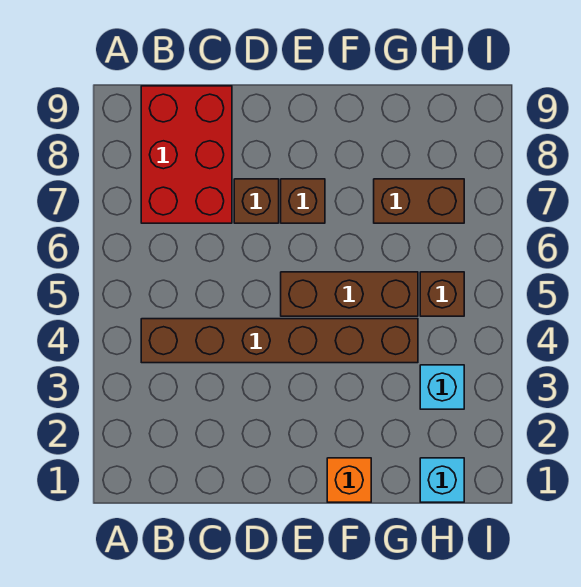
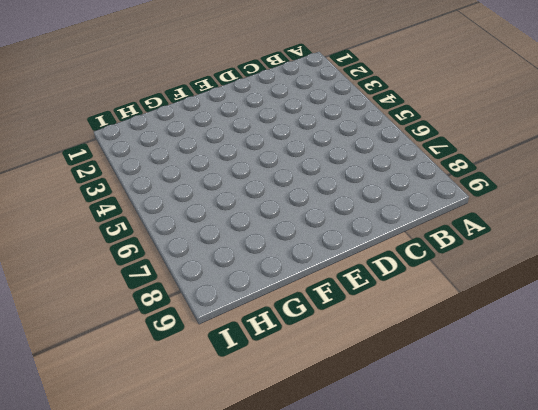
none -> brown brick B4:G4 level 1
none -> red brick B7:C9 level 1

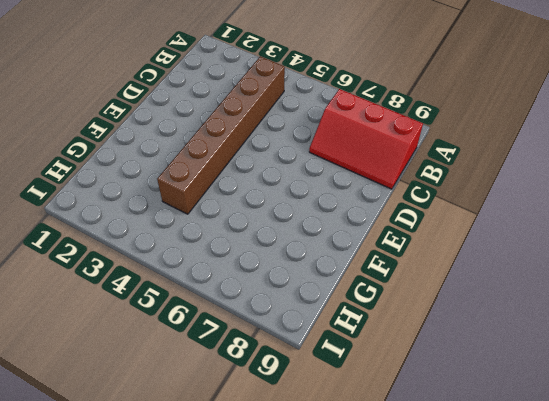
red slope B7:C9 level 1 top B -> red brick B7:C9 level 1
none -> brown brick D7 level 1
none -> brown brick E5:G5 level 1

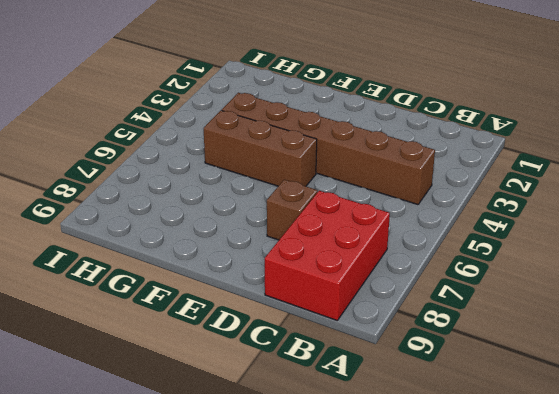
none -> brown brick E7 level 1
none -> orange brick F1 level 1

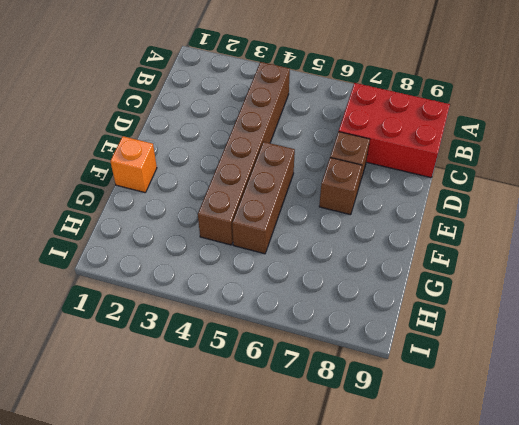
none -> brown brick G7:H7 level 1
none -> cyan brick H1 level 1

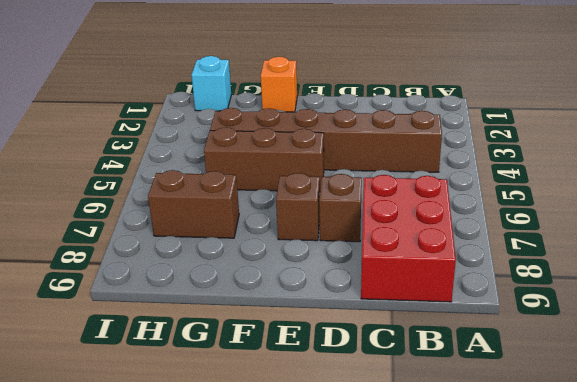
none -> cyan brick H3 level 1
none -> brown brick H5 level 1

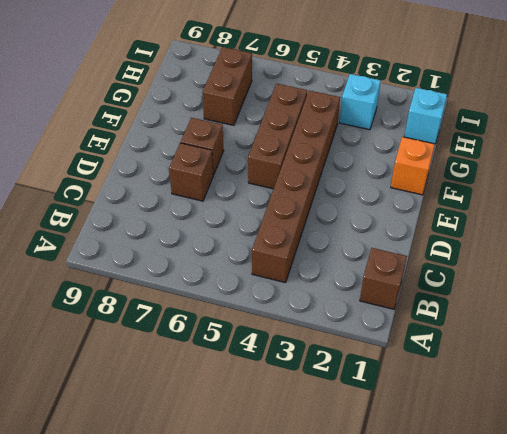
brown brick B1 level 1 -> brown brick H5 level 1
none -> red brick B7:C9 level 1

